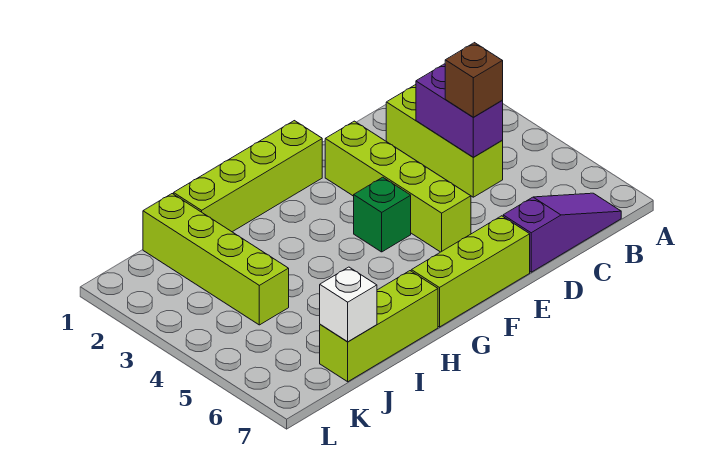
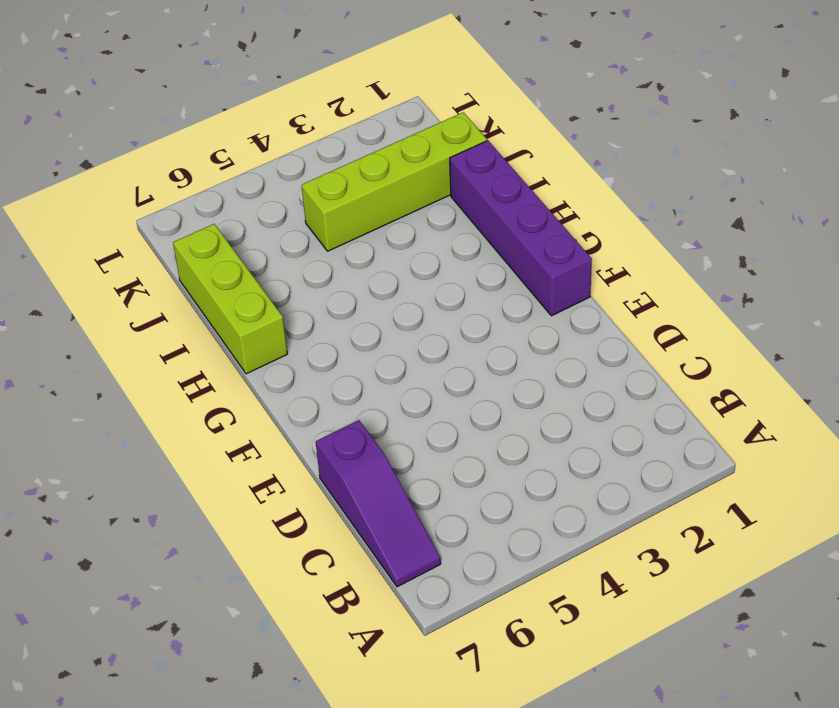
purple brick F1:I1 level 1 -> lime brick F1:I1 level 1
none -> lime brick C2:C4 level 1
none -> lime brick E2:E5 level 1

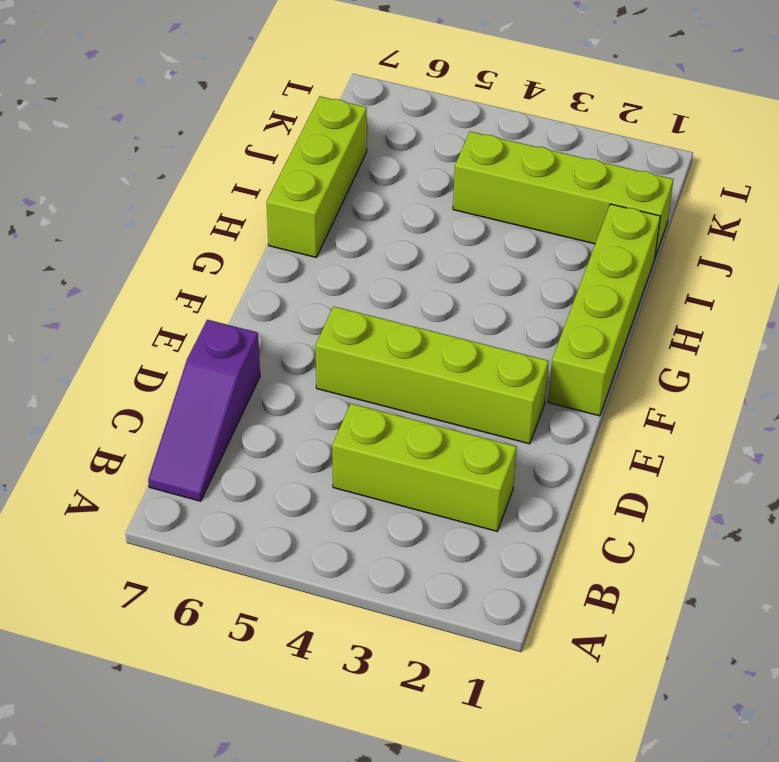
none -> lime brick E7:G7 level 1
none -> green brick F4 level 1

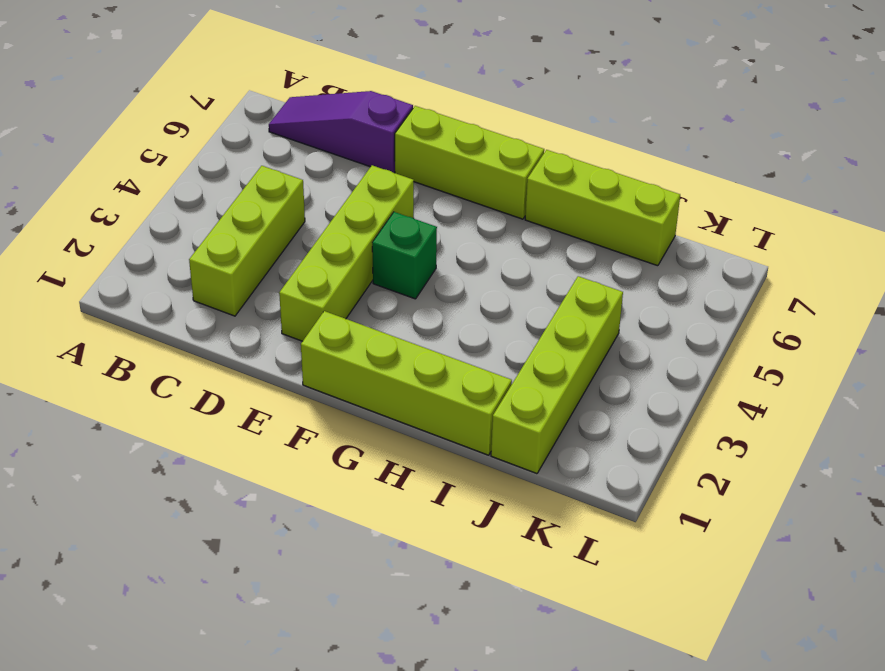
none -> purple brick C3:C4 level 2
none -> white brick J7 level 2

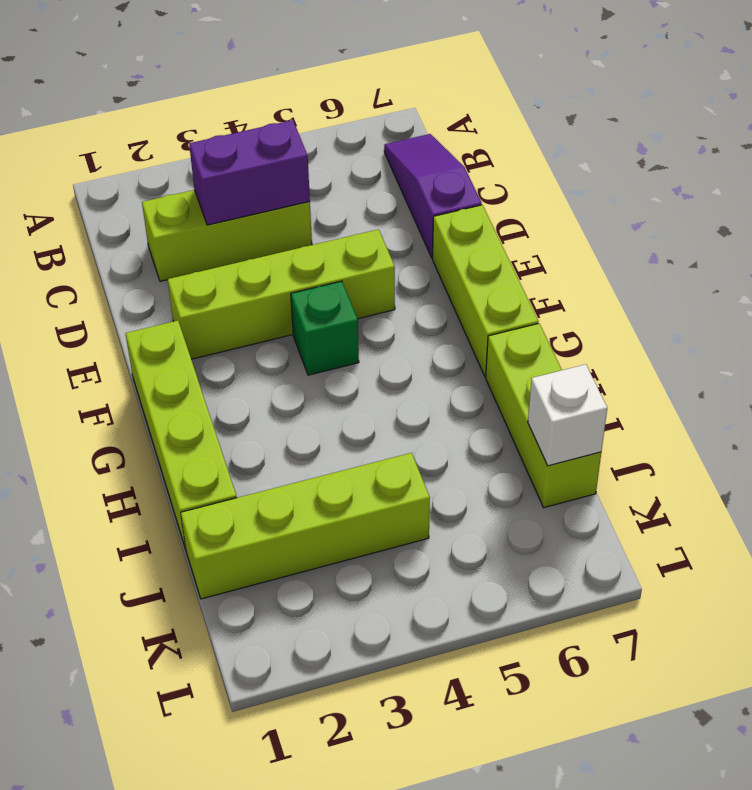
none -> brown brick C4 level 3

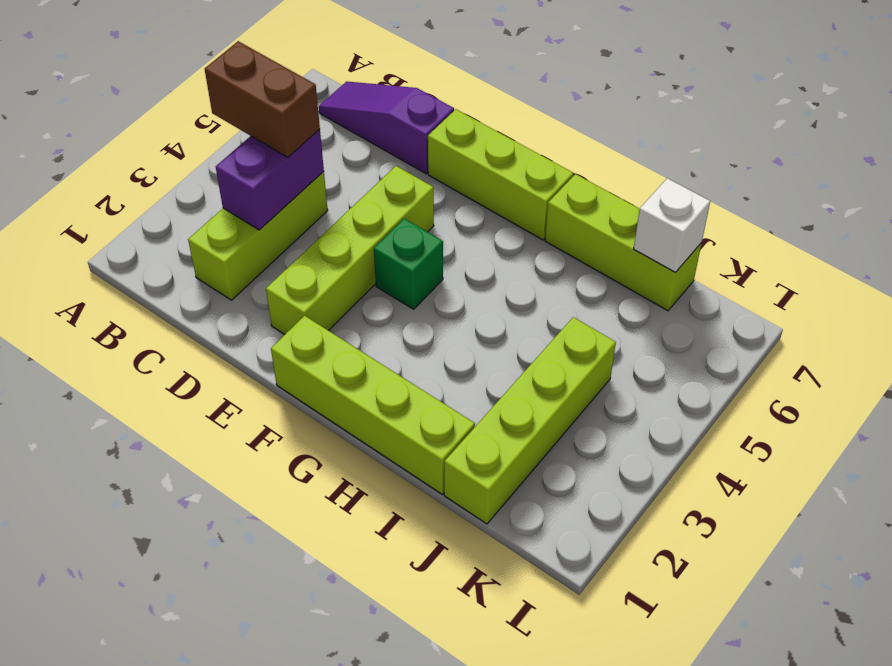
brown brick B4:C4 level 3 -> brown brick C4 level 3

